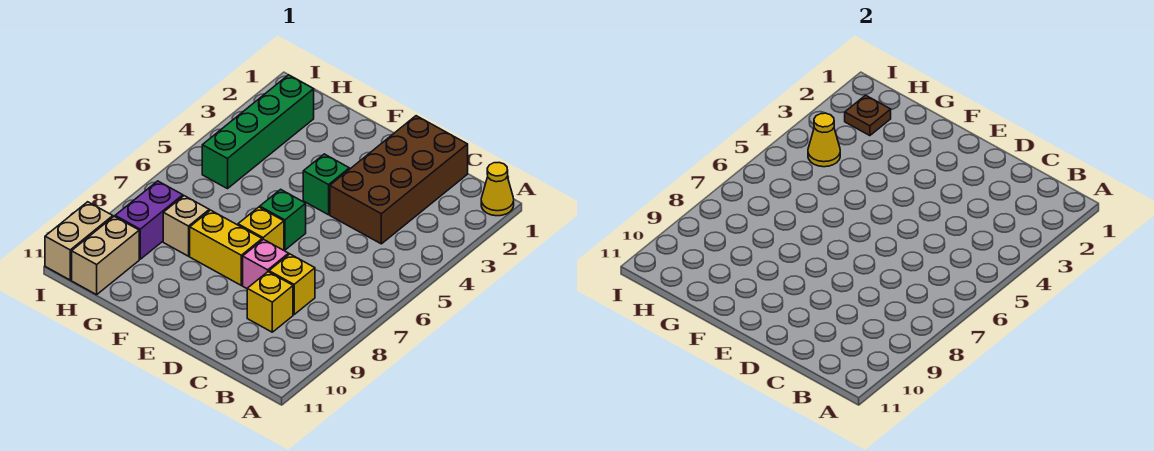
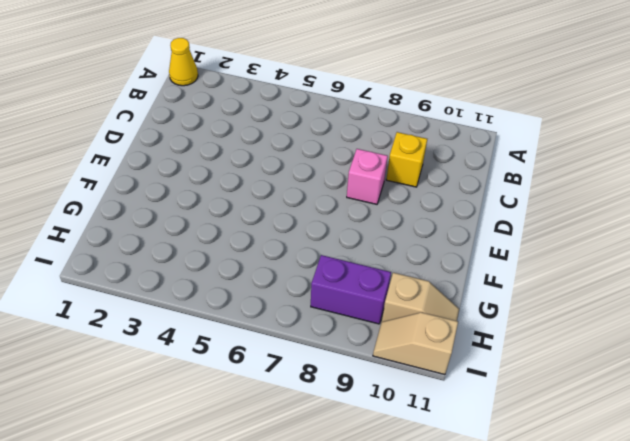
tan slope H10:H11 level 1 top 10 -> tan brick H10:H11 level 1
tan slope I10:I11 level 1 top 11 -> tan brick I10:I11 level 1
none -> brown brick C1:D4 level 1
none -> yellow brick C8 level 1
none -> green brick E4 level 1

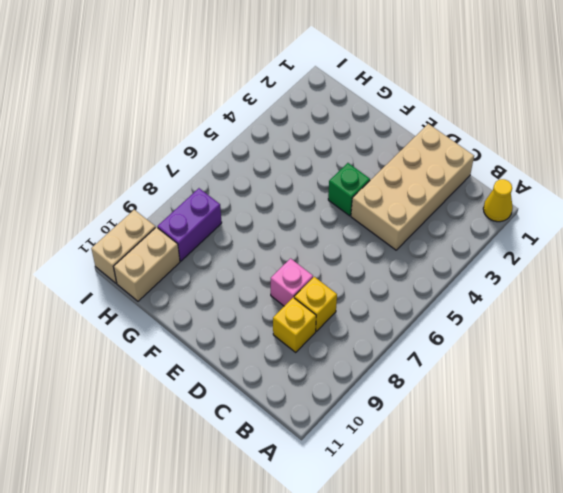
tan brick C1:D4 level 1 -> brown brick C1:D4 level 1
none -> green brick E6 level 1
none -> yellow brick E7 level 1
none -> yellow brick E8:F8 level 1

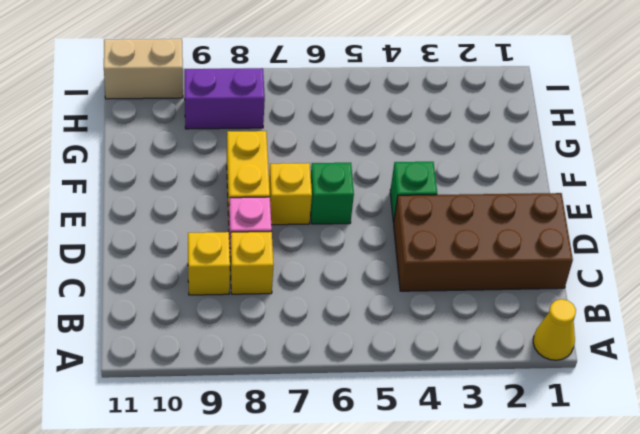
none -> tan brick G8 level 1
none -> green brick H2:H5 level 1
none -> tan brick H10:H11 level 1

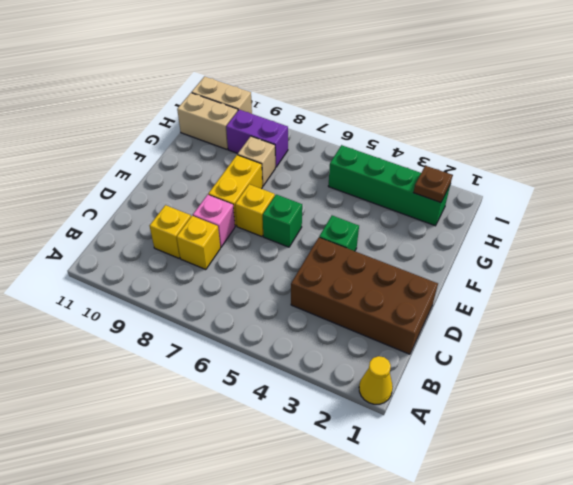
none -> yellow cone H4 level 2

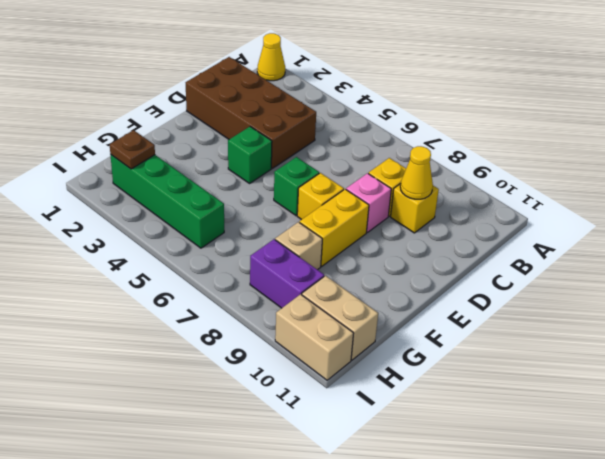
yellow cone C9 level 2 -> yellow cone H4 level 2

